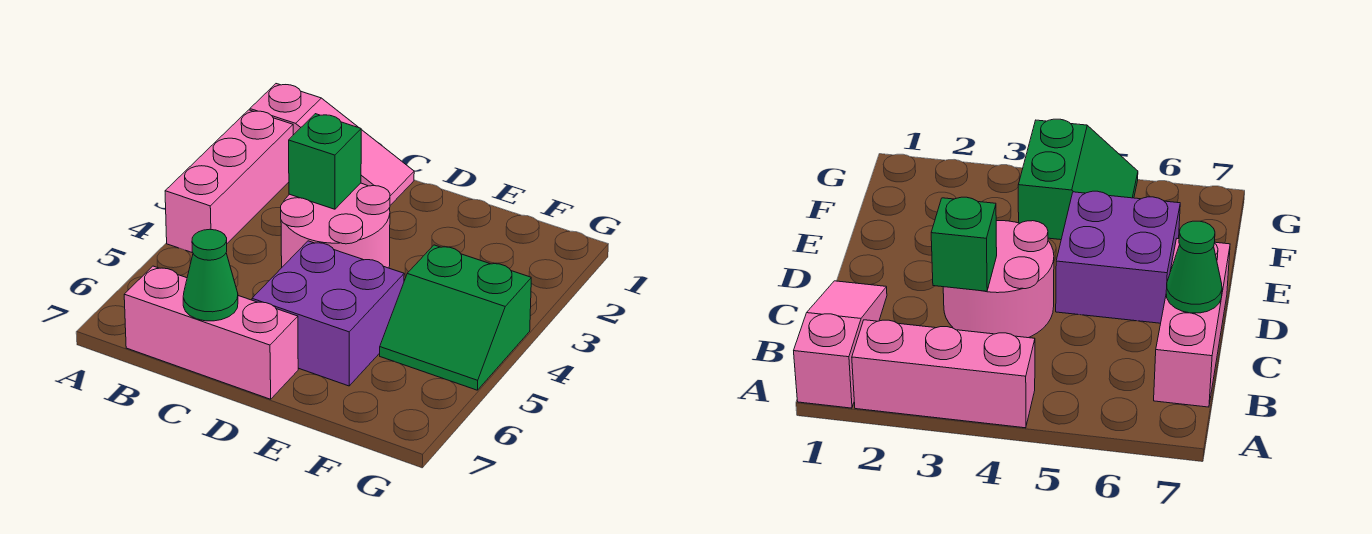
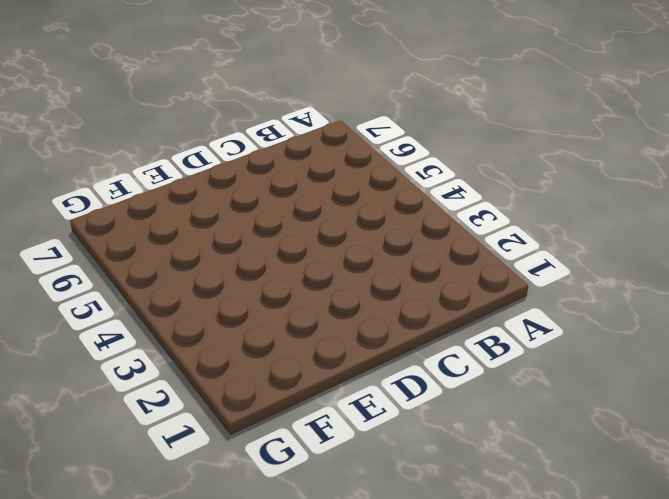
none -> pink slope A1:C1 level 1 top A
none -> pink brick A2:A4 level 1

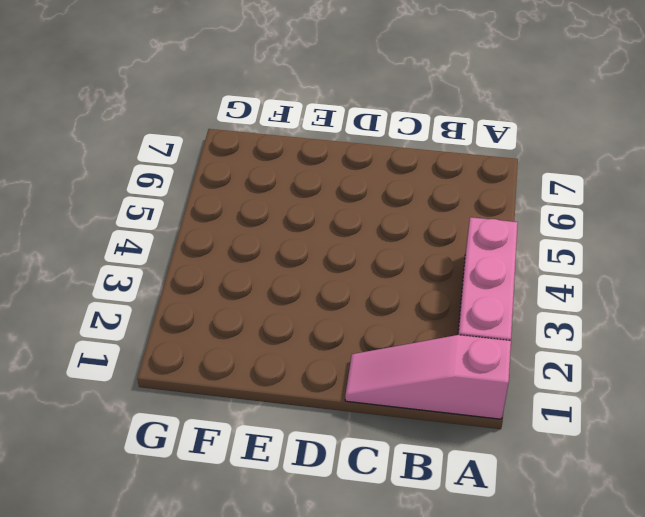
none -> pink brick B7:D7 level 1
none -> pink round brick C3:D4 level 1

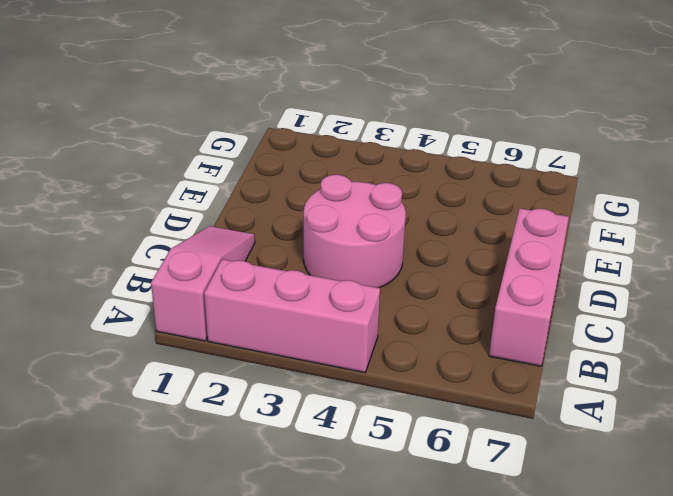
none -> purple brick D5:E6 level 1
none -> green slope F4:G5 level 1 top 4

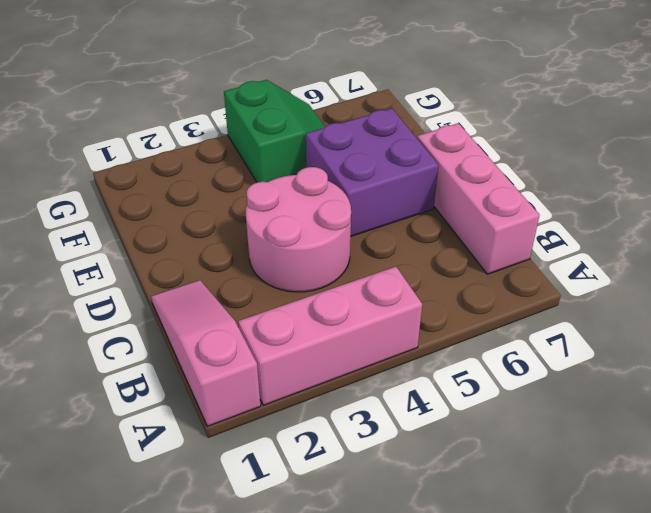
none -> green brick C3 level 2
none -> green cone C7 level 2

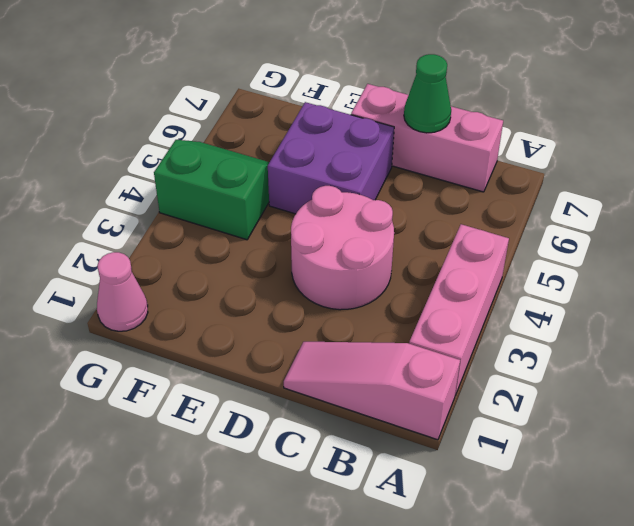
pink cone G1 level 1 -> none
none -> green brick C3 level 2

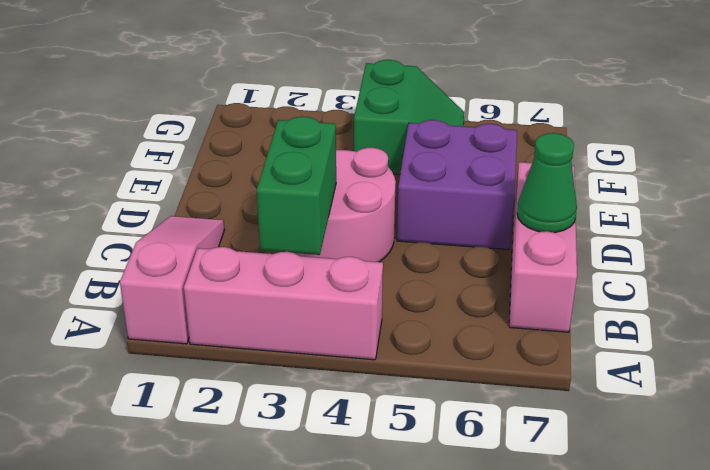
green brick B3:C3 level 2 -> green brick C3 level 2

